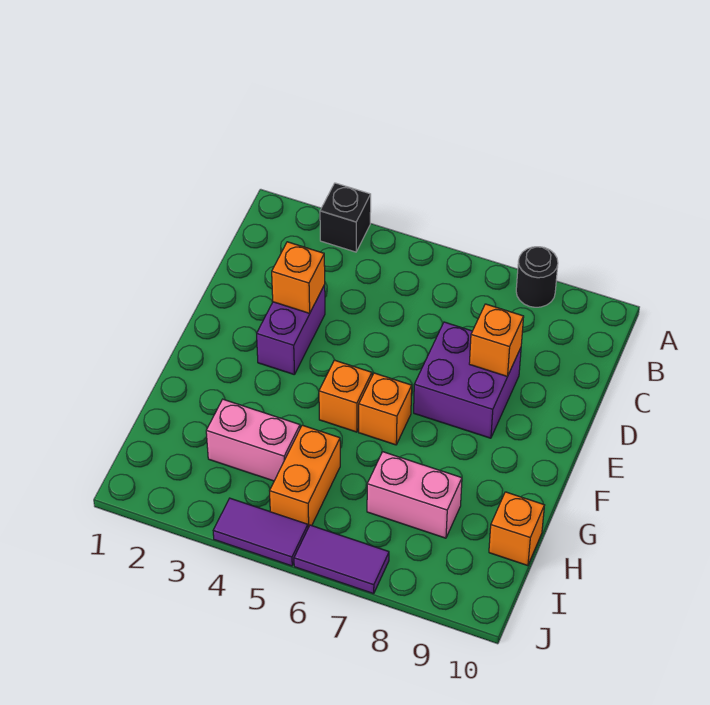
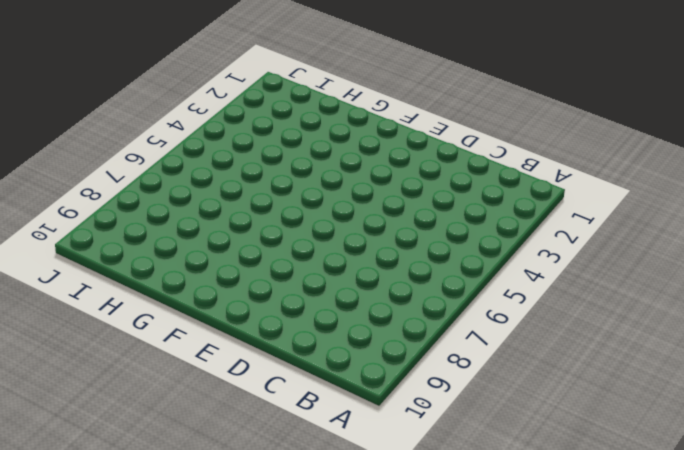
none -> black brick A3 level 1
none -> black round brick A8 level 1
none -> purple brick D3:E3 level 1

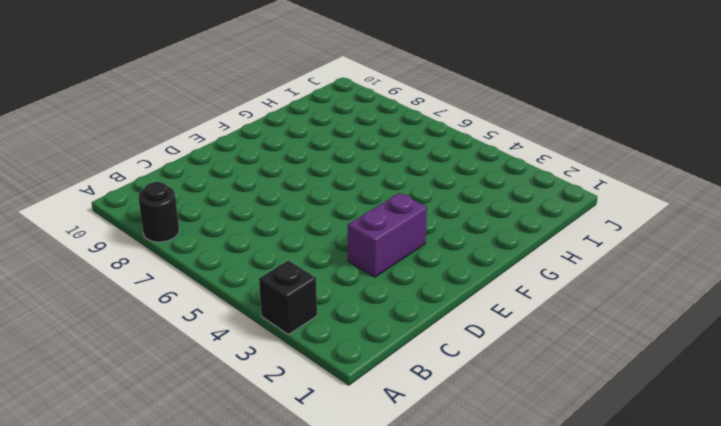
none -> purple brick D7:E8 level 1
none -> orange brick F5 level 1
none -> orange brick F6 level 1

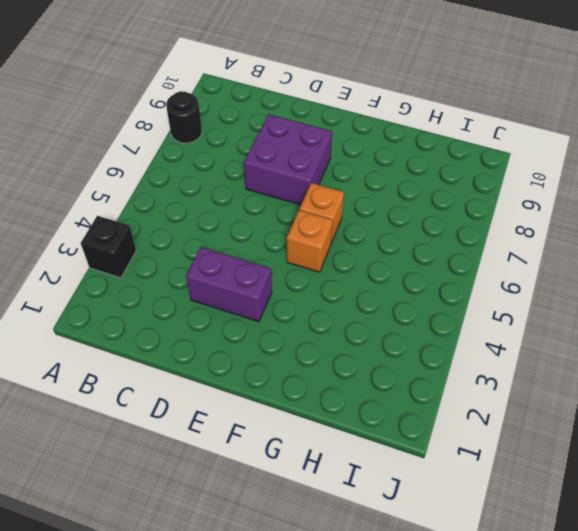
none -> pink brick H3:H4 level 1
none -> orange brick H5:I5 level 1
none -> pink brick H7:H8 level 1

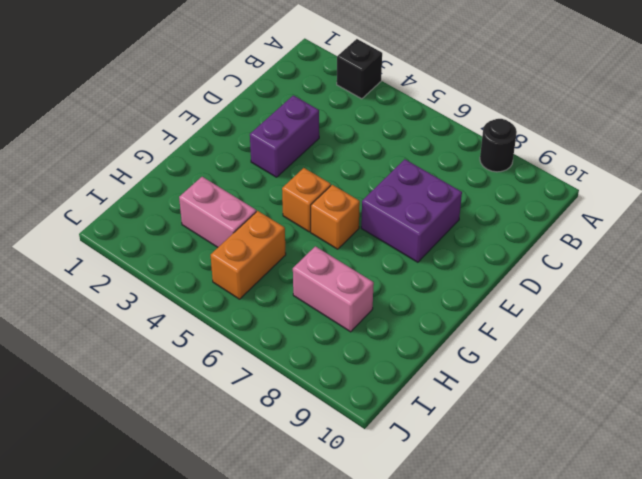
none -> orange brick H10 level 1
none -> purple tile J4:J5 level 1
none -> purple tile J6:J7 level 1

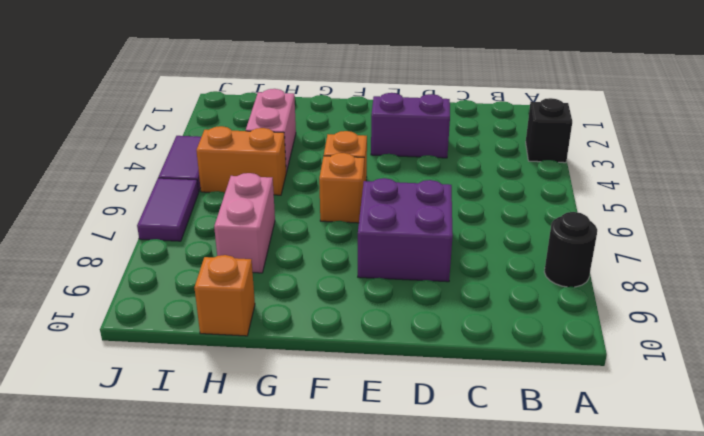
none -> orange brick D3 level 2
none -> orange brick D8 level 2

